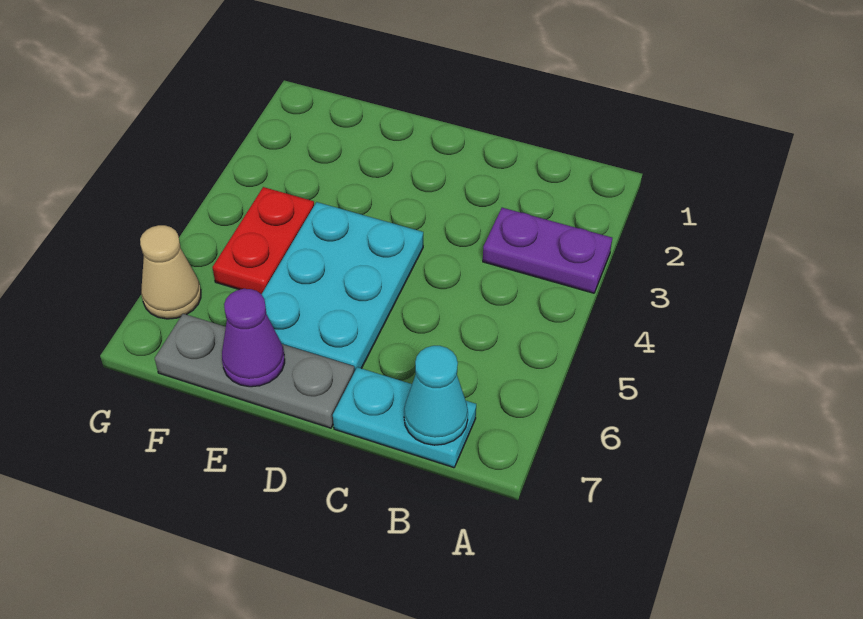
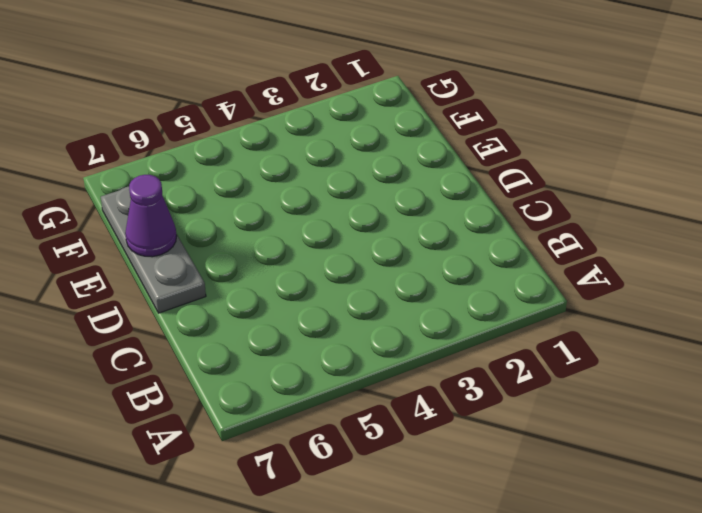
none -> purple plate A3:B3 level 1
none -> cyan plate B7:C7 level 1

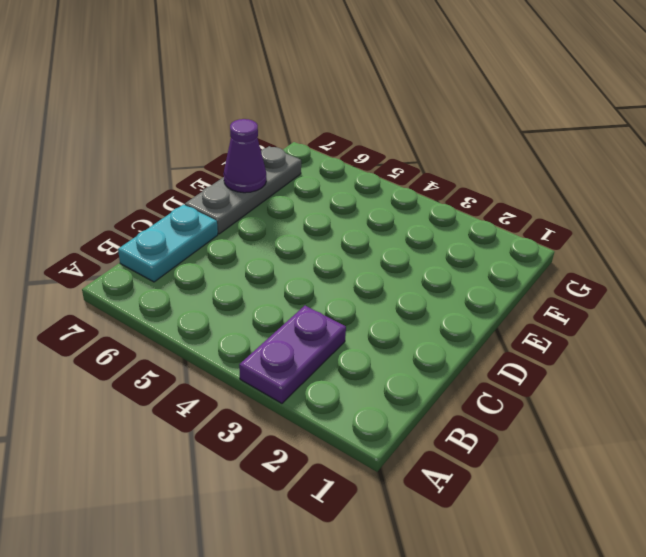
none -> cyan plate D4:E6 level 1
none -> red plate F4:F5 level 1

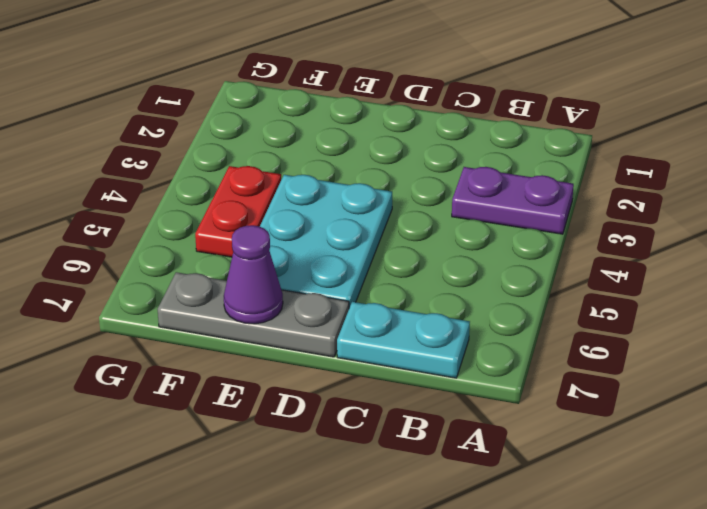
none -> tan cone G6 level 1
none -> cyan cone B7 level 2

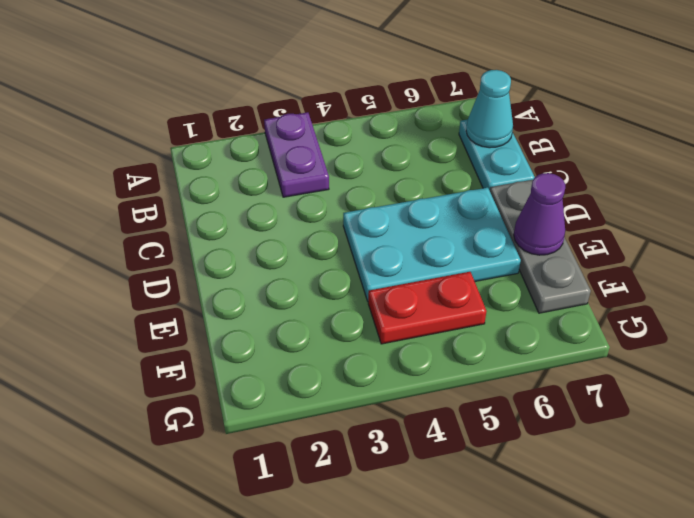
none -> tan cone G6 level 1

